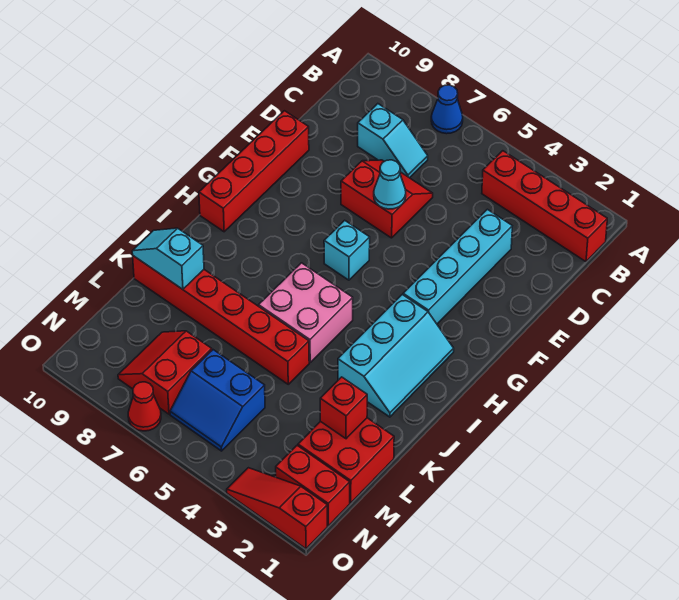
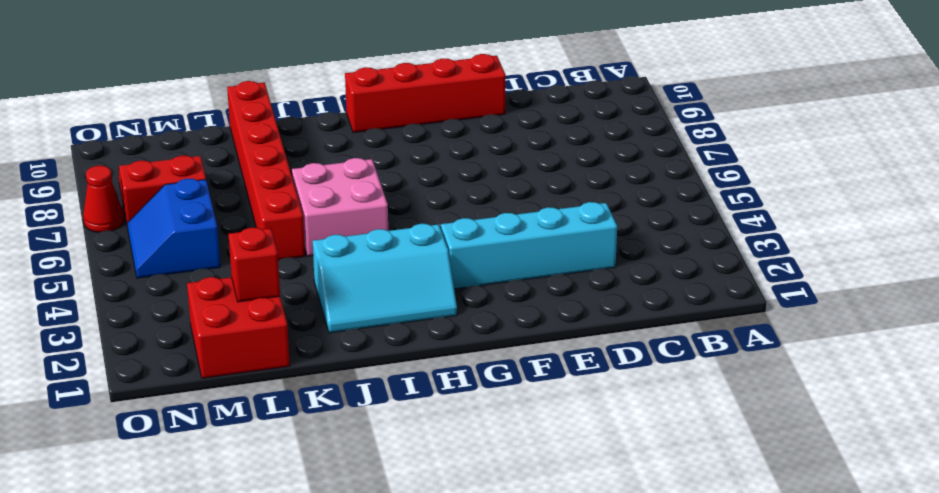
none -> blue cone A7 level 1
none -> red brick B1:B4 level 1
none -> cyan slope C7:C8 level 1 top 8

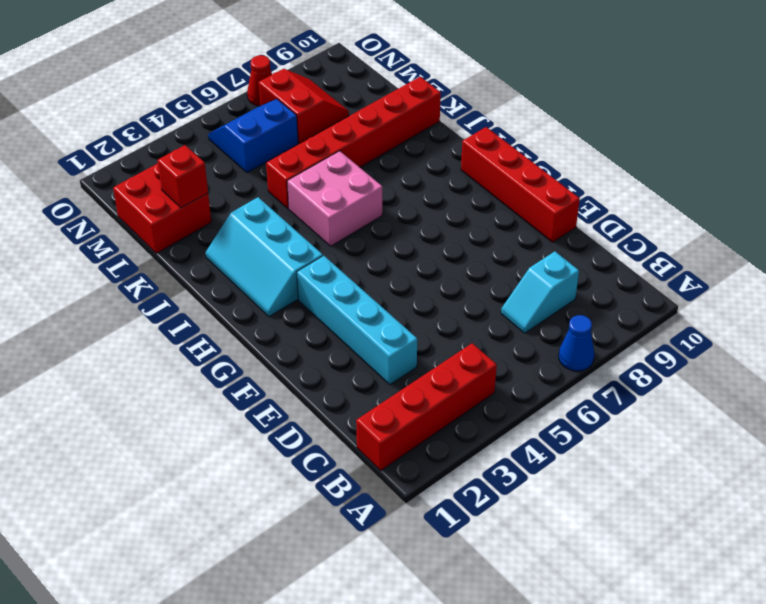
none -> red slope D6:E7 level 1 top E
none -> cyan brick G6 level 1
none -> red brick N1:N2 level 1

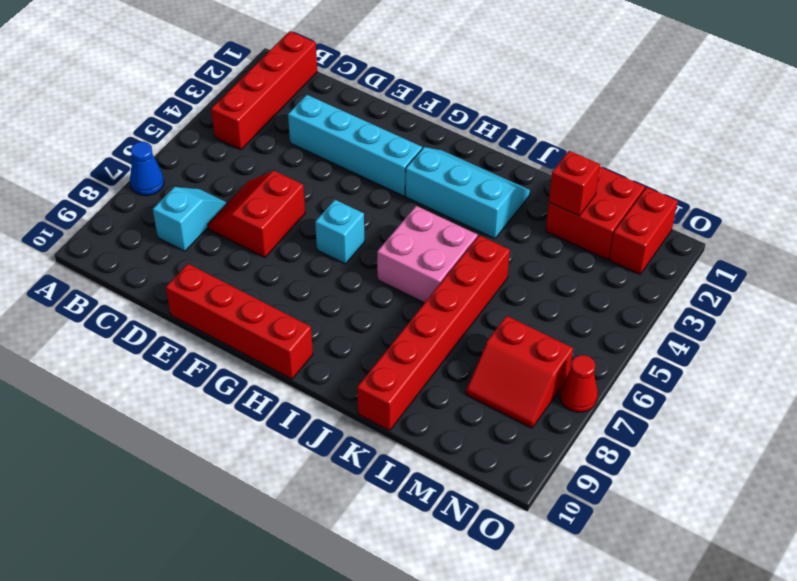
none -> blue slope M5:N6 level 1 top M
none -> red slope O1:O3 level 1 top 1
none -> cyan cone E6 level 2

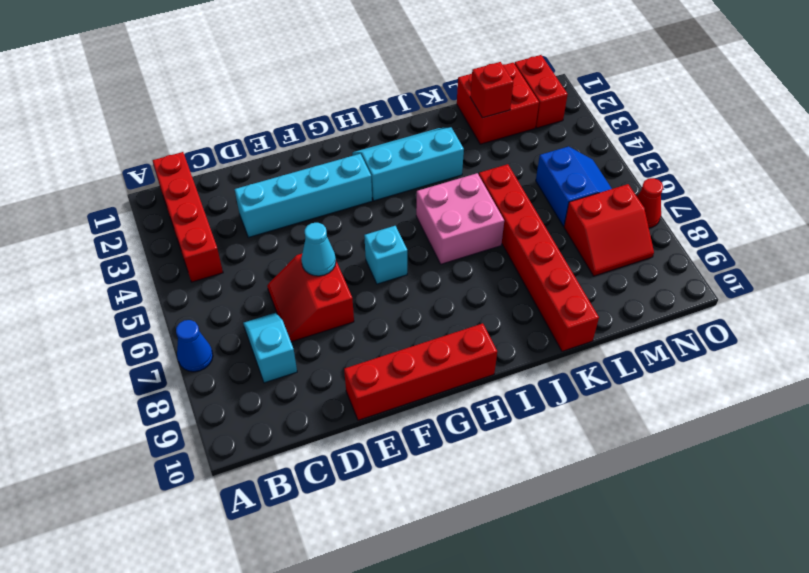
none -> red slope O1:O3 level 1 top 1
none -> cyan slope K9:K10 level 2 top 9

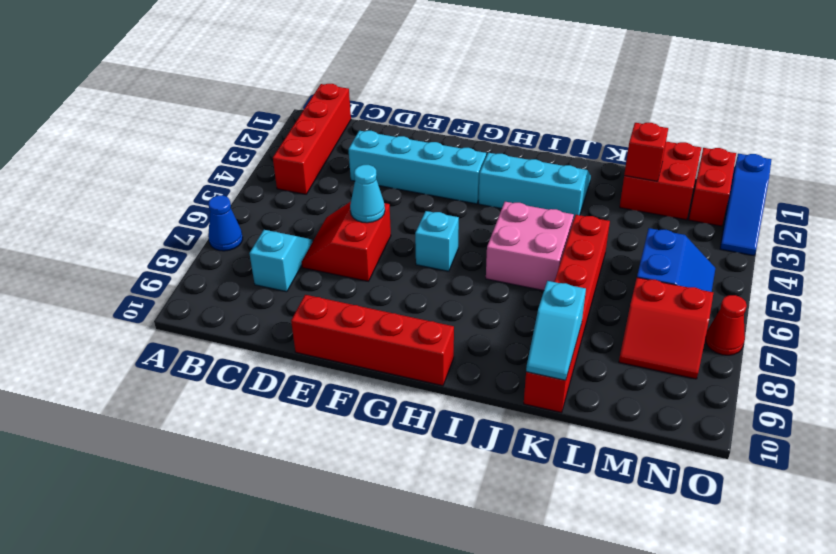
blue slope O1:O3 level 1 top 1 -> red slope O1:O3 level 1 top 1

